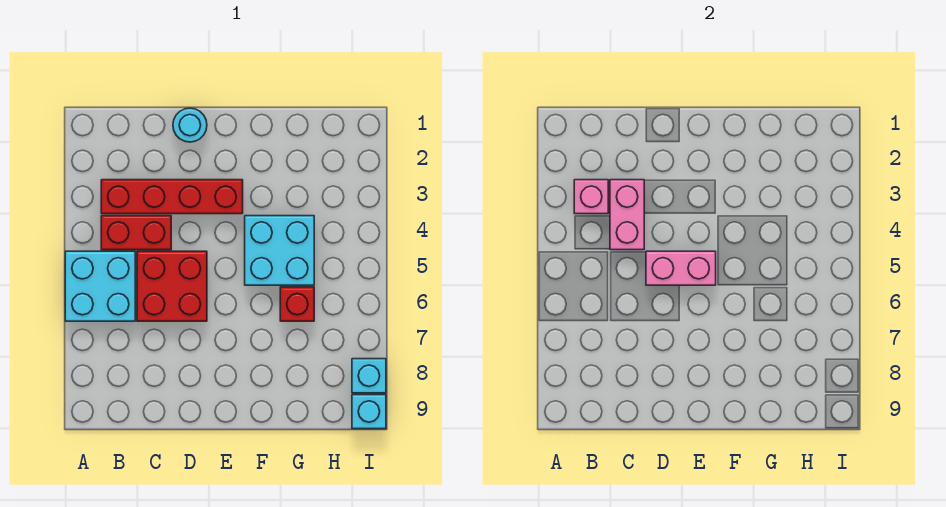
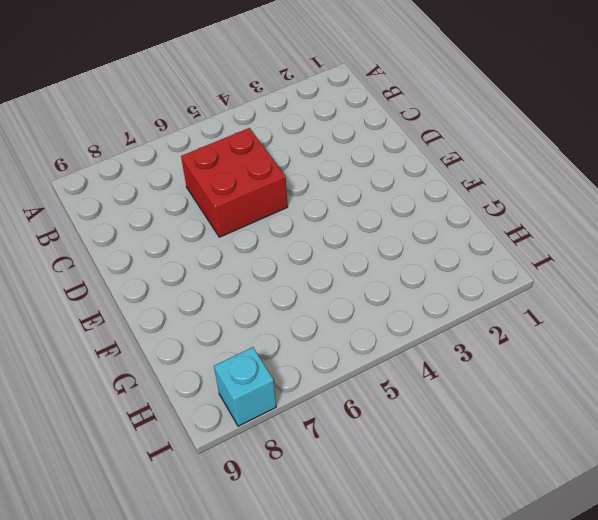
none -> cyan brick A5:B6 level 1
none -> red brick B3:E3 level 1
none -> red brick B4:C4 level 1

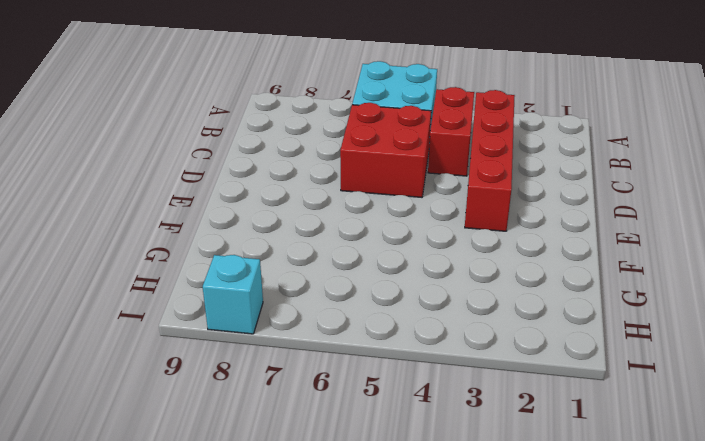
none -> cyan round brick D1 level 1
none -> cyan brick F4:G5 level 1
none -> red brick G6 level 1

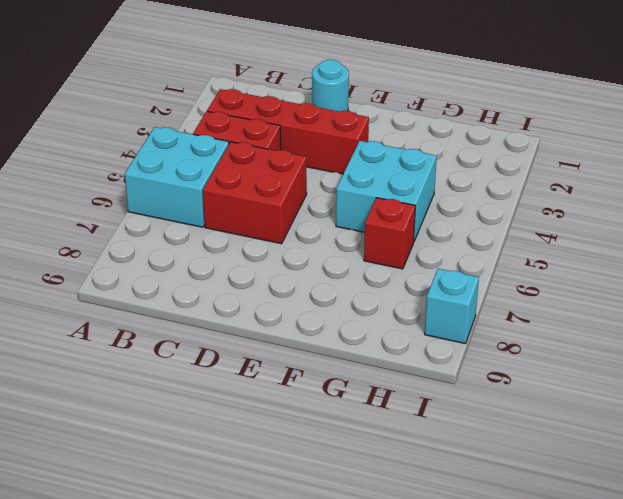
none -> cyan brick I9 level 1
none -> pink brick B3 level 2
none -> pink brick C3:C4 level 2

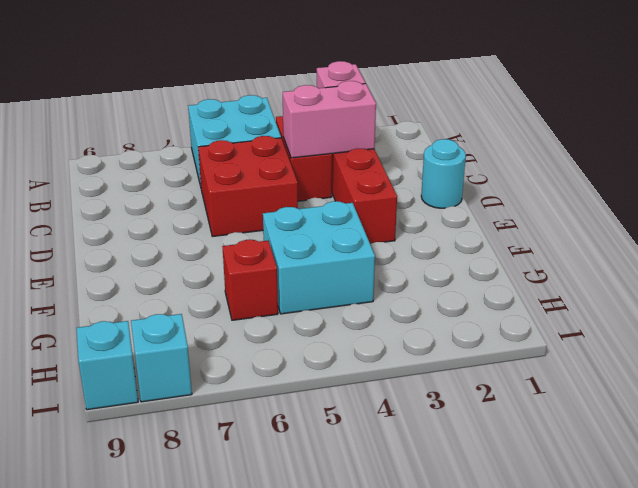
none -> pink brick D5:E5 level 2

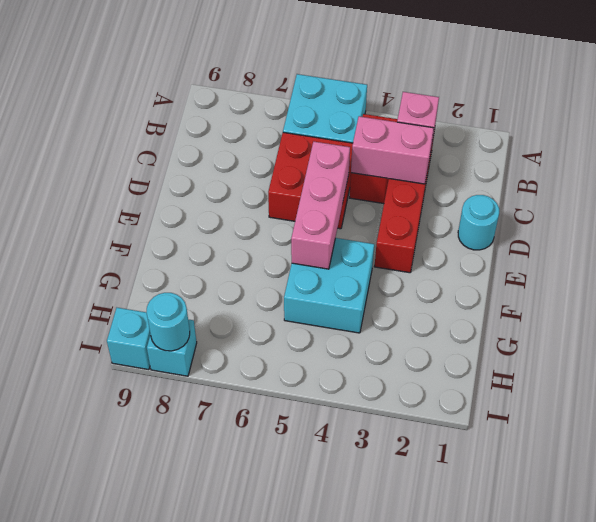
pink brick D5:F5 level 2 -> pink brick D5:E5 level 2
cyan round brick I8 level 2 -> none
none -> red brick G6 level 1

